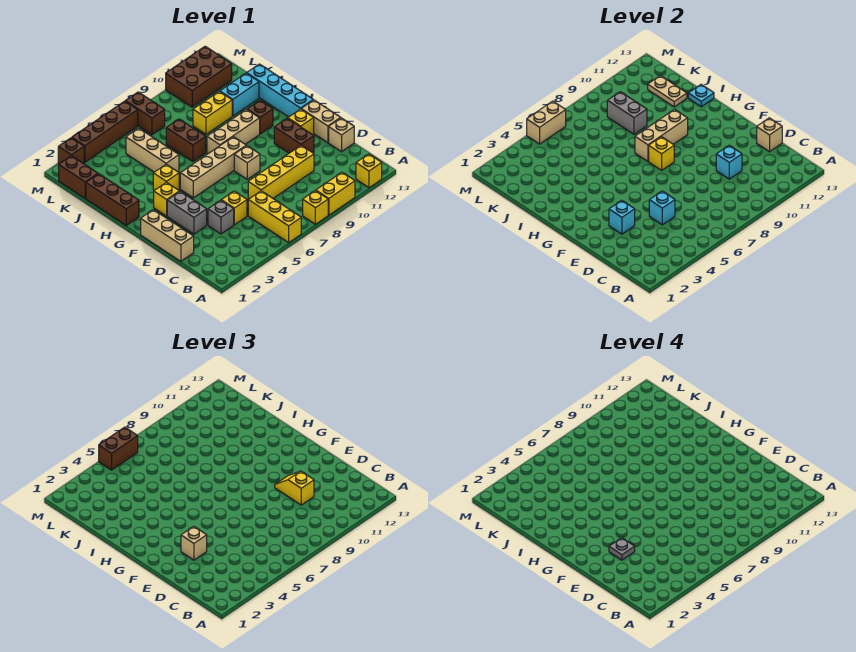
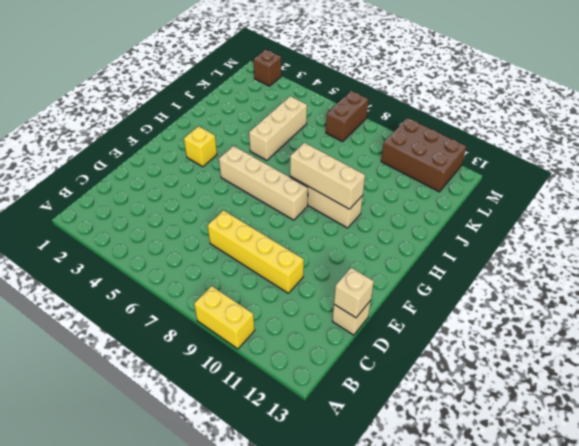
none -> yellow brick A6:C6 level 1
none -> yellow brick A8 level 1
none -> yellow brick A12 level 1
none -> tan brick D1:F1 level 1

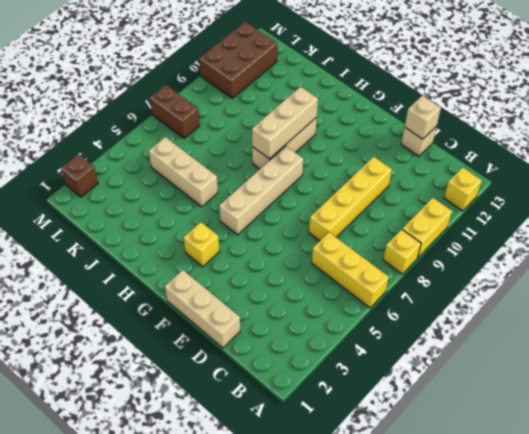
none -> grey brick D4 level 1
none -> yellow brick D5 level 1
none -> grey brick E3:F3 level 1
none -> brown brick E11:F11 level 1

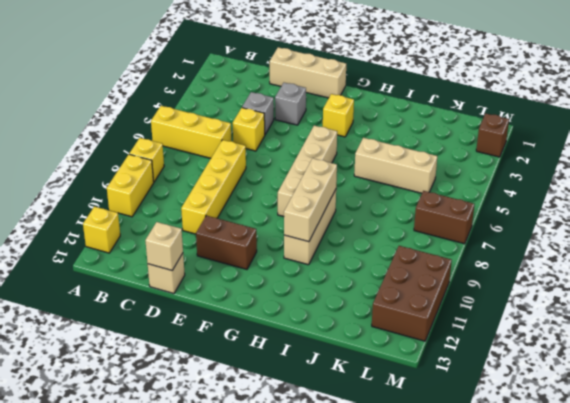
grey brick E3 level 1 -> grey brick E3:F3 level 1
none -> tan brick E13:F13 level 1
none -> tan brick F8 level 1
none -> yellow brick F12 level 1
none -> cyan brick G13:J13 level 1

